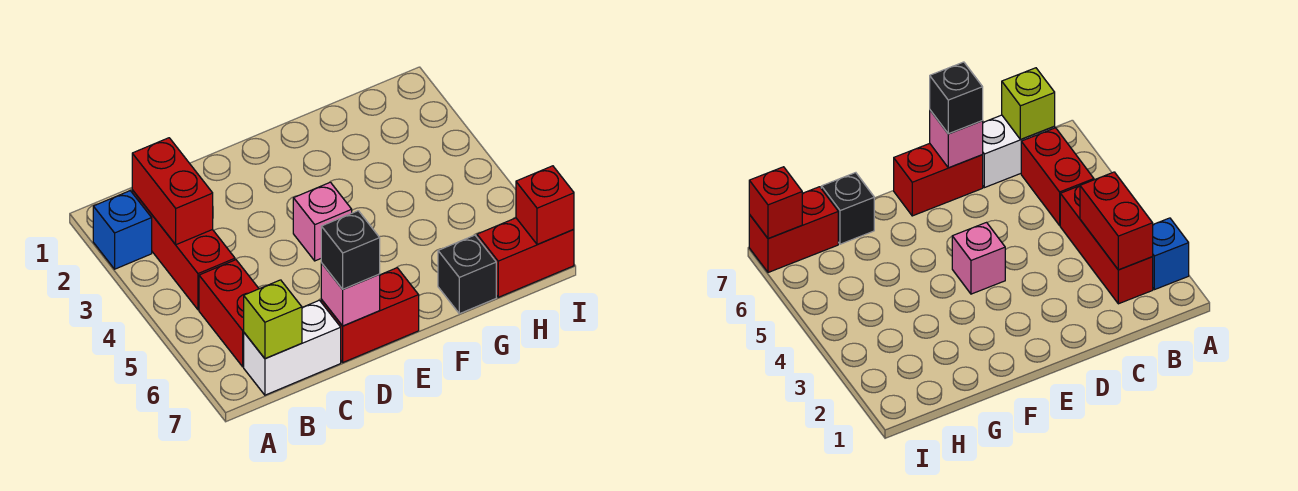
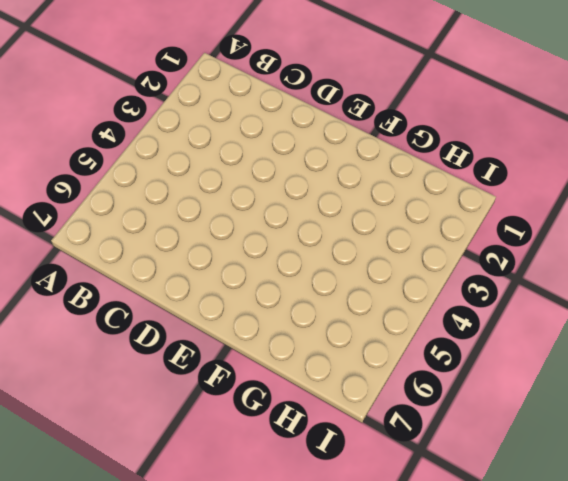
none -> blue brick A2 level 1
none -> red brick B2:B4 level 1
none -> red brick B5:B6 level 1

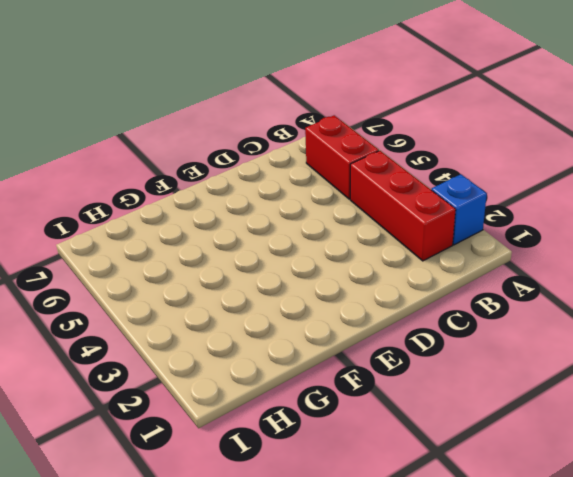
none -> white brick B7:C7 level 1
none -> red brick D7:E7 level 1
none -> pink brick E4 level 1

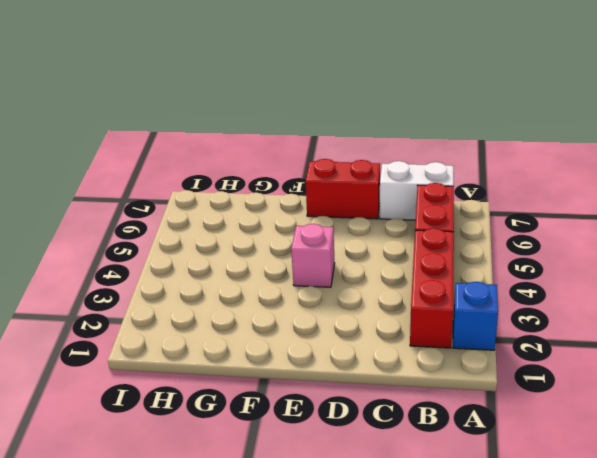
none -> black brick G7 level 1
none -> red brick H7:I7 level 1
none -> red brick B2:B3 level 2

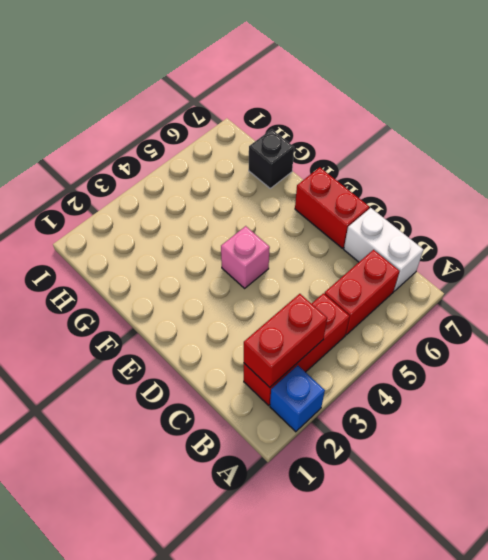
none -> red brick H7:I7 level 1
none -> lime brick B7 level 2
none -> pink brick D7 level 2

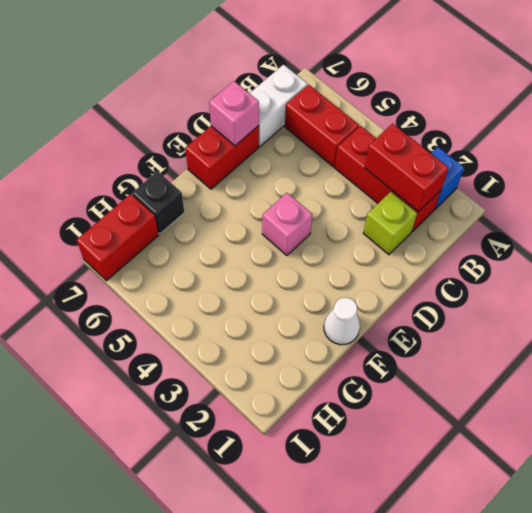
lime brick C2 level 1 -> lime brick B7 level 2
white cone F1 level 1 -> none
none -> red brick I7 level 2
none -> black brick D7 level 3

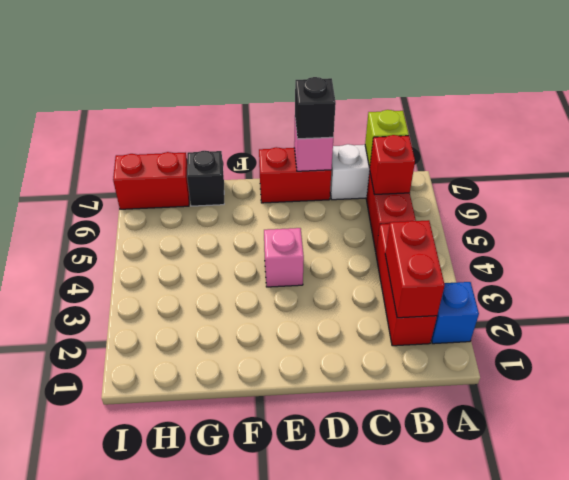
red brick B6 level 2 -> red brick I7 level 2

